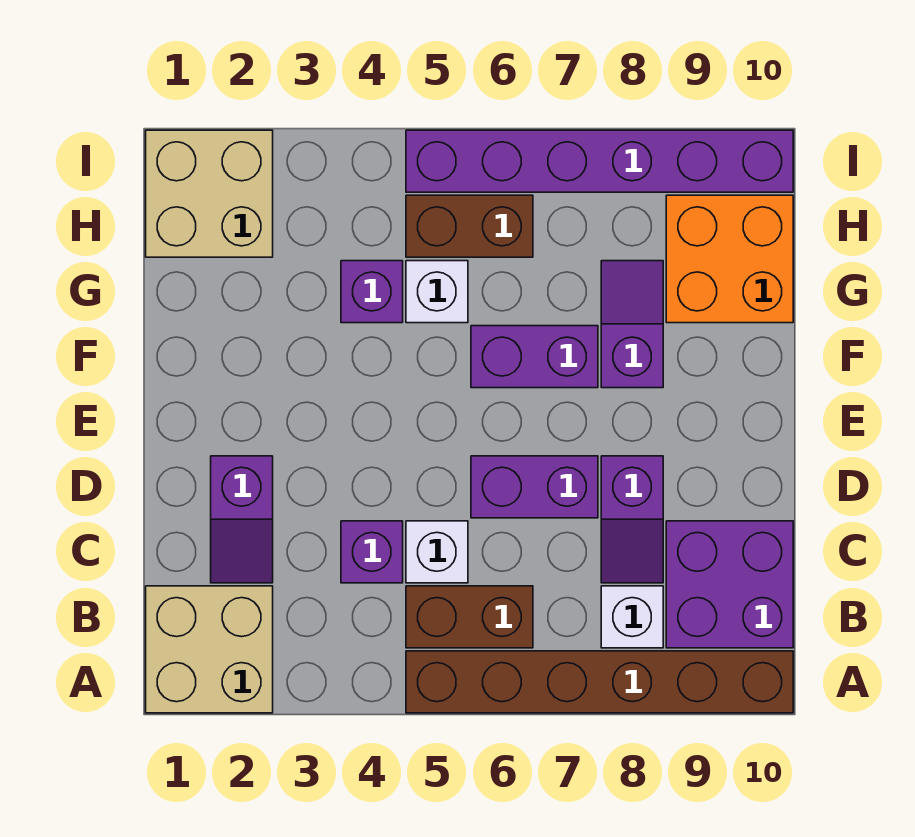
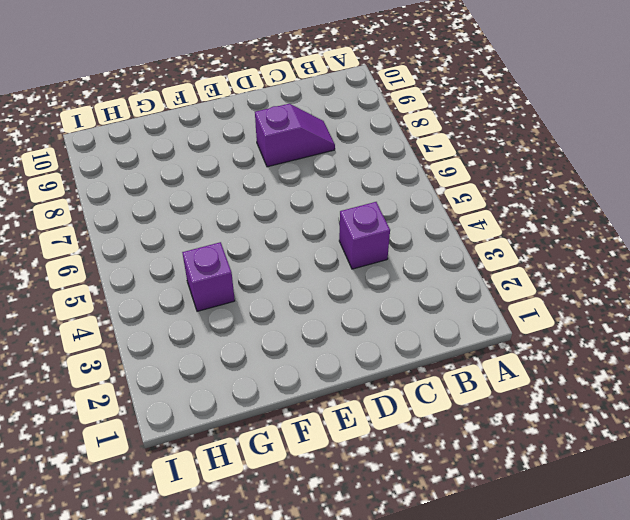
none -> tan brick A1:B2 level 1
none -> brown brick A5:A10 level 1
none -> brown brick B5:B6 level 1

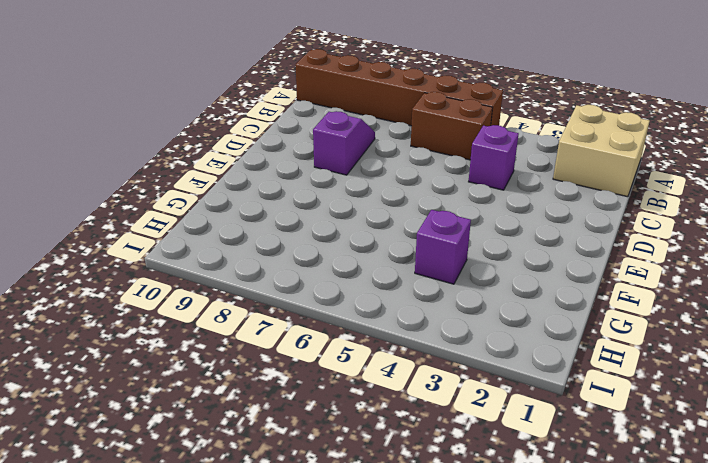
none -> white brick B8 level 1
none -> purple brick B9:C10 level 1
none -> purple slope C2:D2 level 1 top D

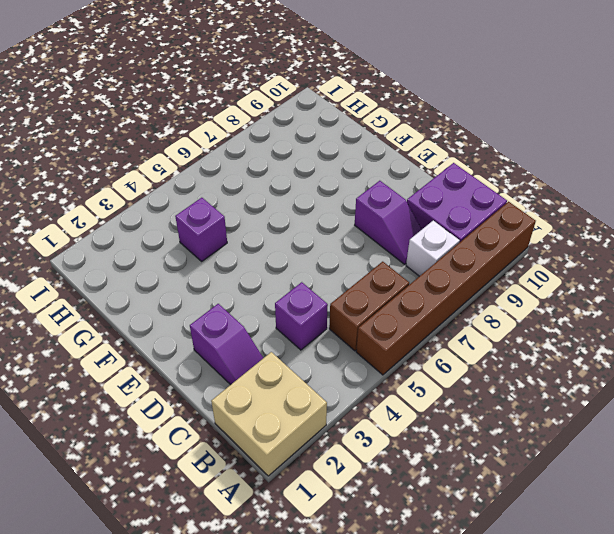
none -> white brick C5 level 1
none -> purple brick D6:D7 level 1
none -> purple brick F6:F7 level 1

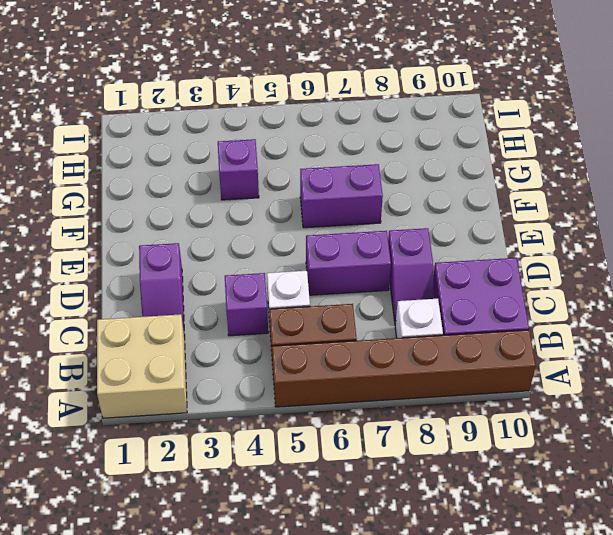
none -> purple slope F8:G8 level 1 top F
none -> white brick G5 level 1
none -> orange brick G9:H10 level 1

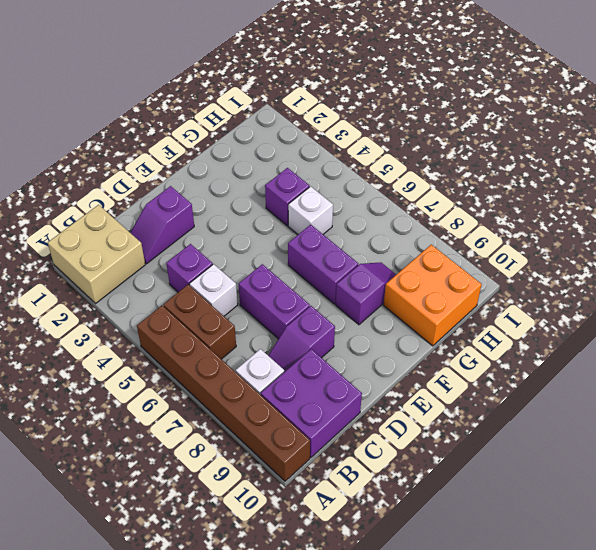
none -> tan brick H1:I2 level 1
none -> brown brick H5:H6 level 1
none -> purple brick I5:I10 level 1

